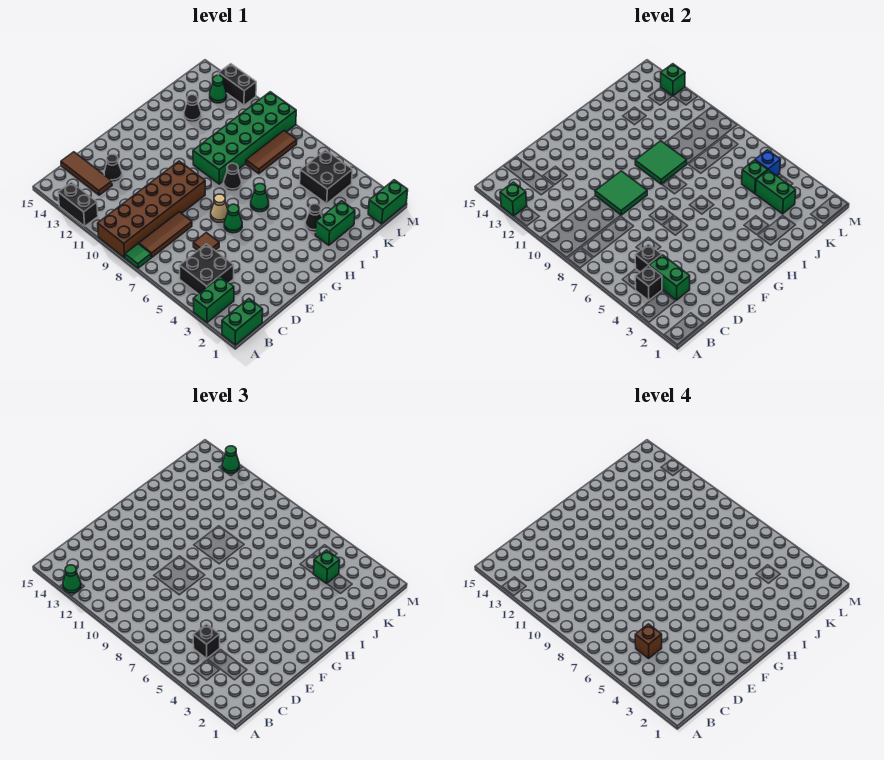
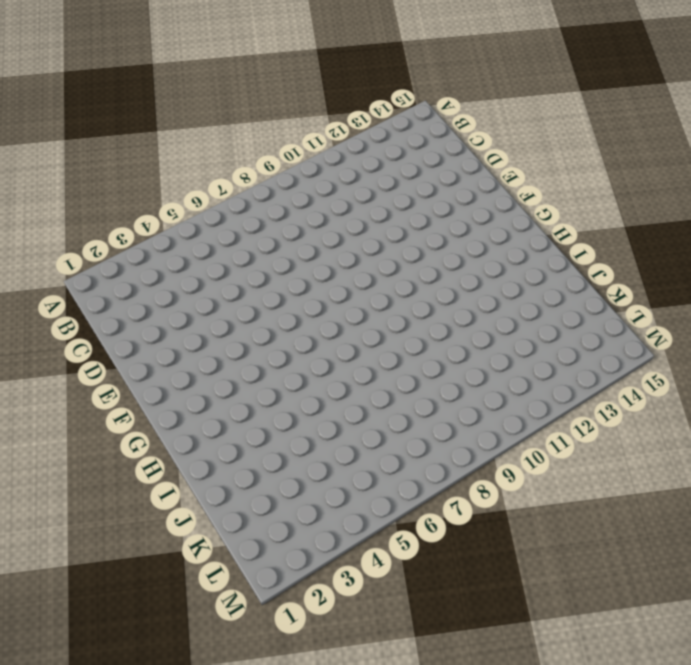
none -> green brick A1:B1 level 1
none -> green brick A3:B3 level 1
none -> green tile A8 level 1
none -> brown brick A9:F10 level 1

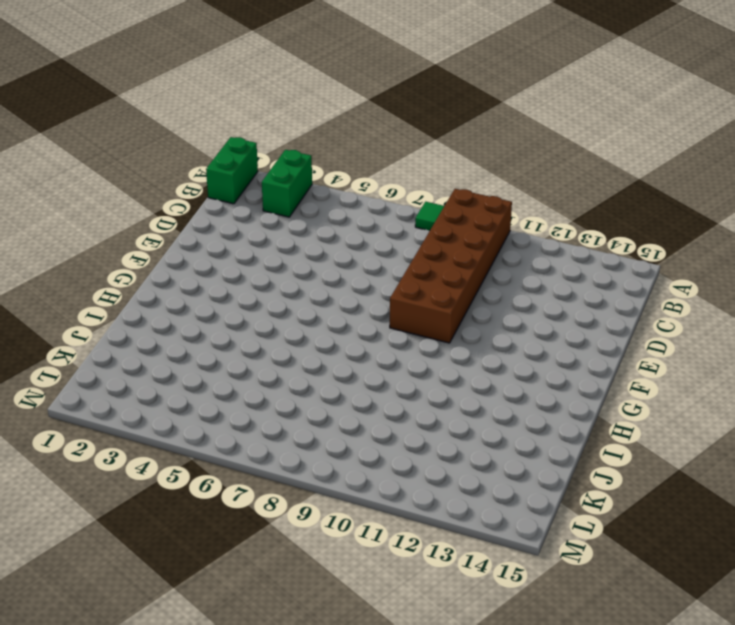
none -> black brick A12:A13 level 1
none -> black brick B4:C5 level 1
none -> brown tile B8:D8 level 1
none -> brown tile C13:C15 level 1

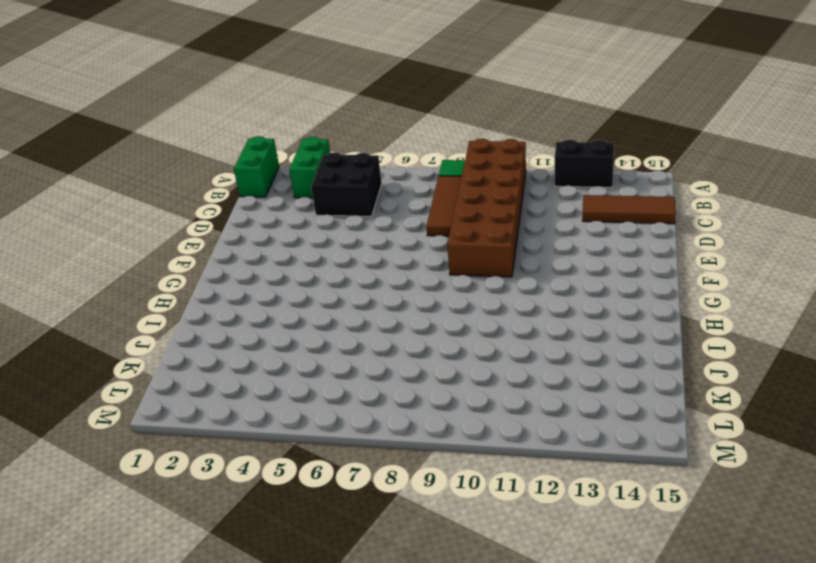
none -> brown tile D6 level 1
none -> black cone D13 level 1
none -> green cone F6 level 1
none -> tan cone F7 level 1

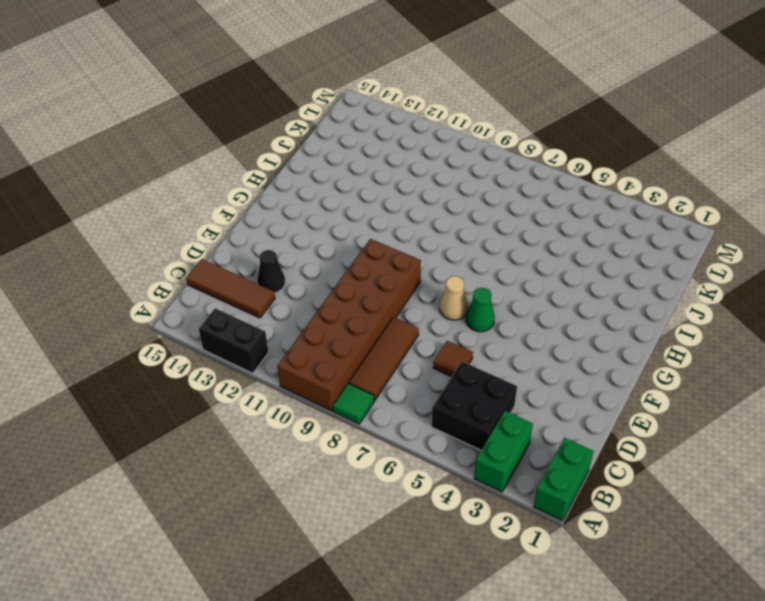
none -> green cone H6 level 1
none -> black cone H8 level 1
none -> green brick H9:M10 level 1
none -> green brick I2:J2 level 1

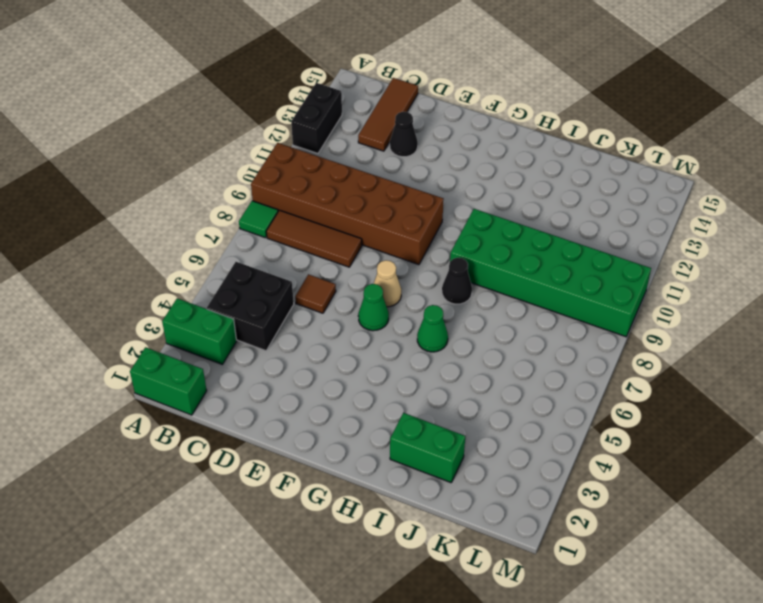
none -> black cone I3 level 1
none -> brown tile J8:L8 level 1
none -> black cone J13 level 1
none -> black brick K4:L5 level 1

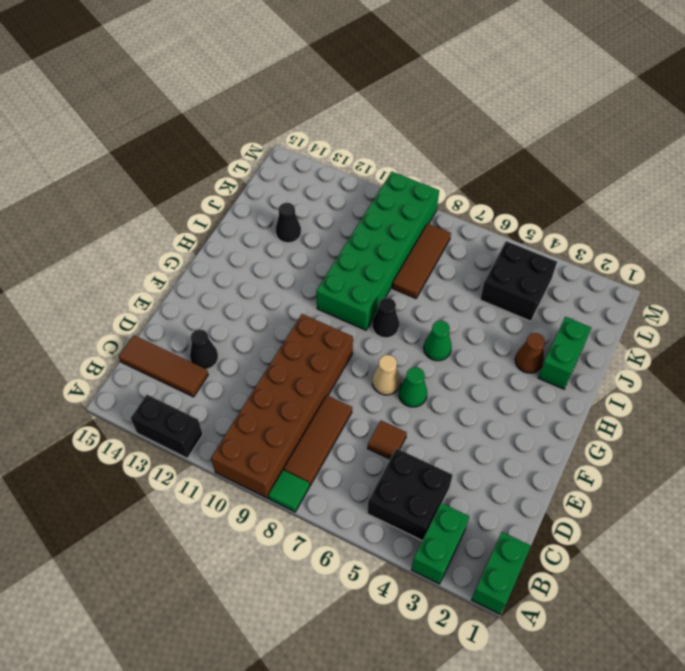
brown cone I3 level 1 -> black cone I3 level 1
none -> green brick L1:M1 level 1
none -> green cone L13 level 1
none -> black brick M12:M13 level 1
none -> green brick A13 level 2

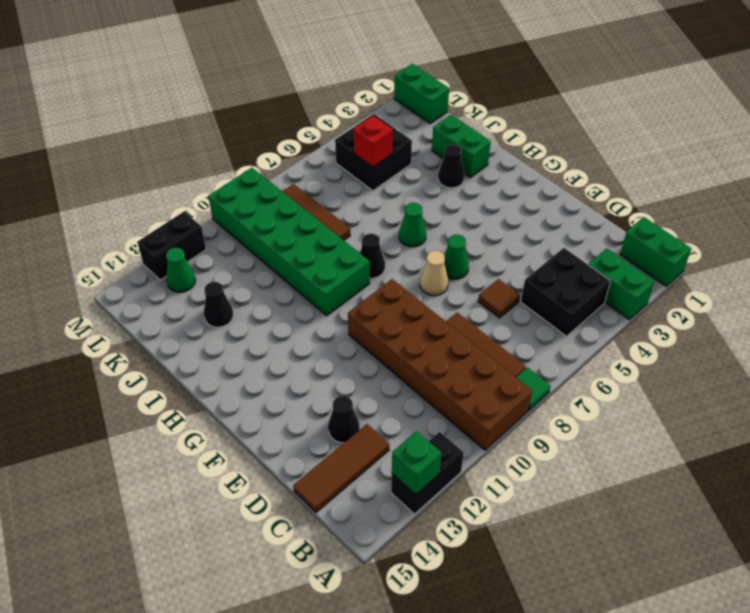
red brick K5 level 2 -> green brick K5 level 2
none -> black brick B4 level 2
none -> green brick C3:C4 level 2
none -> black brick C5 level 2
none -> green tile E9:F10 level 2

